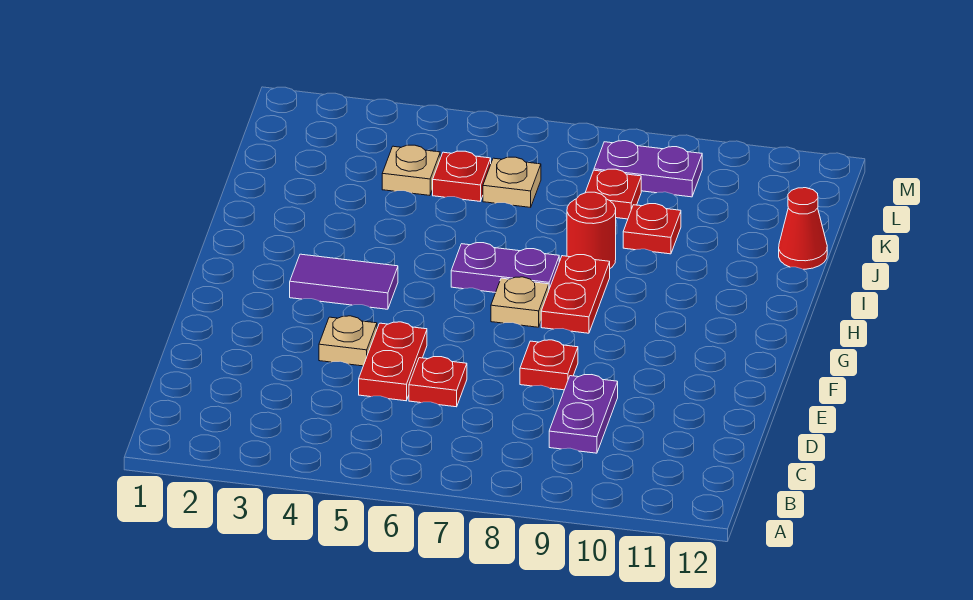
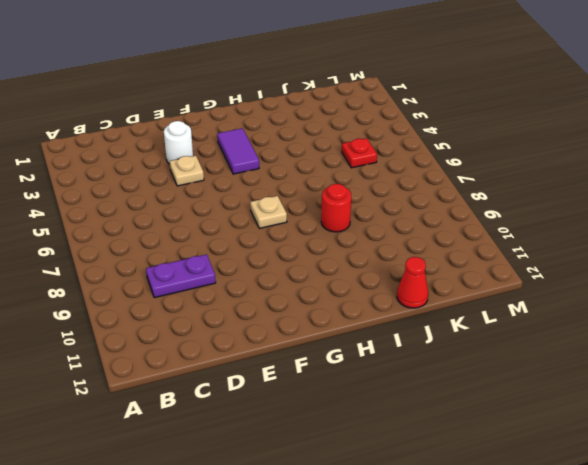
white round brick E3 level 1 -> none
none -> red plate D5:E5 level 1
none -> red plate D6 level 1
none -> red plate E8 level 1

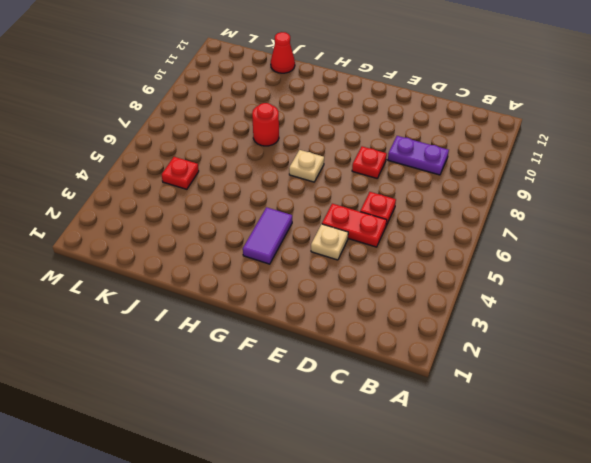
none -> red plate G8:H8 level 1
none -> purple plate H6:H7 level 1
none -> red plate J9 level 1

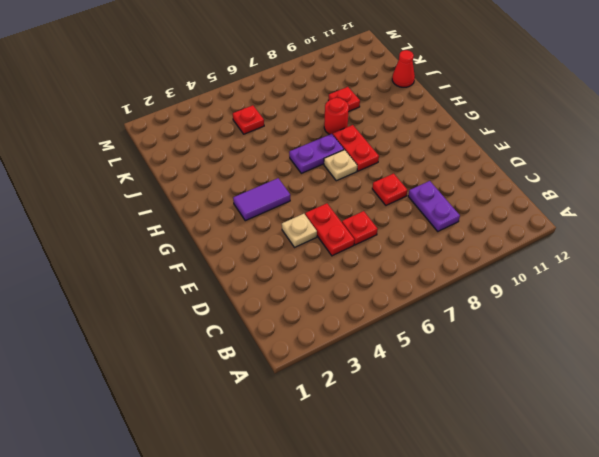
none -> tan plate K4 level 1
none -> tan plate K6 level 1
none -> red plate K8 level 1

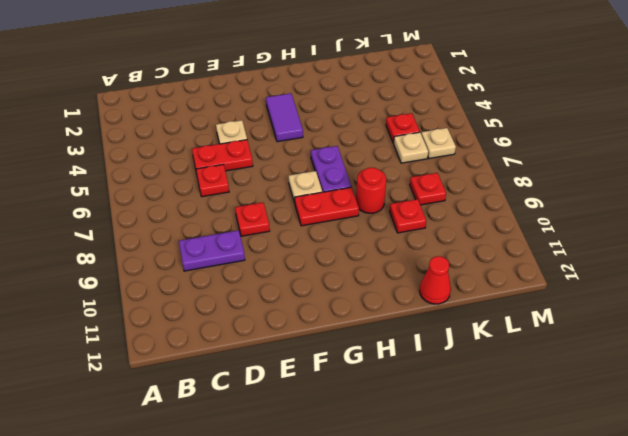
tan plate L6 level 1 -> tan plate K4 level 1
none -> purple plate L8:L9 level 1

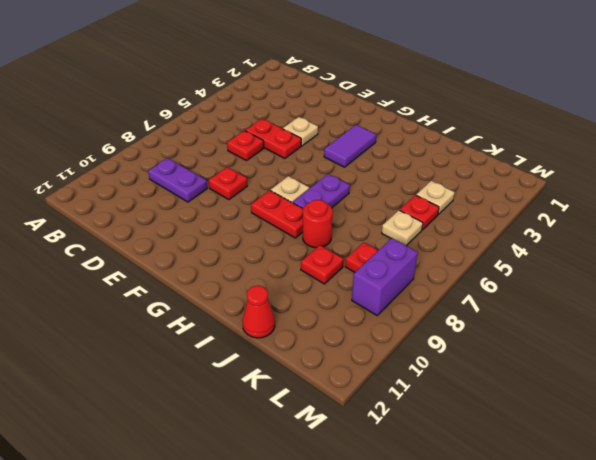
purple brick L8:L9 level 1 -> purple plate L8:L9 level 1

